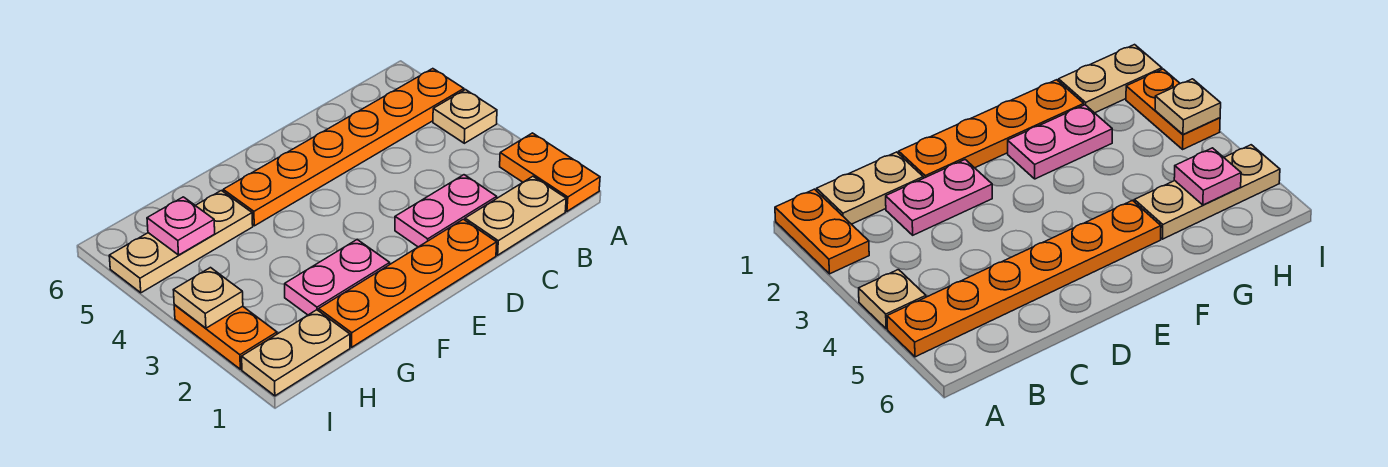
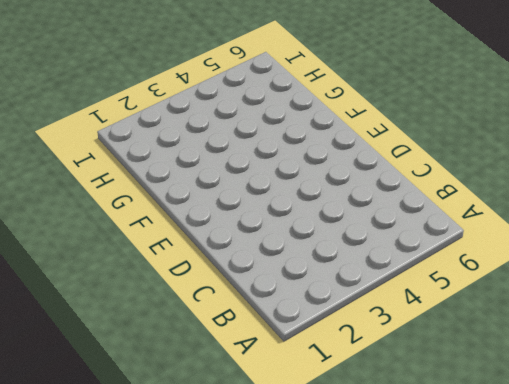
none -> orange plate A1:A2 level 1
none -> tan plate A4 level 1
none -> orange plate A5:F5 level 1

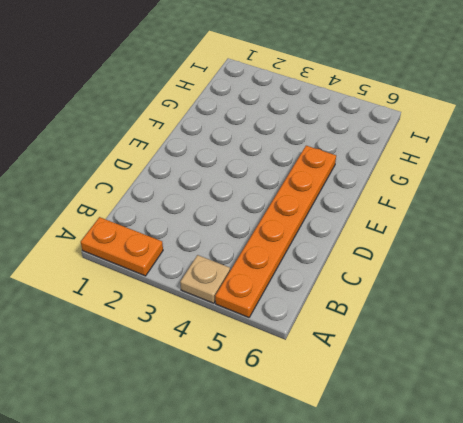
none -> tan plate B1:C1 level 1
none -> pink plate C2:D2 level 1
none -> orange plate D1:G1 level 1

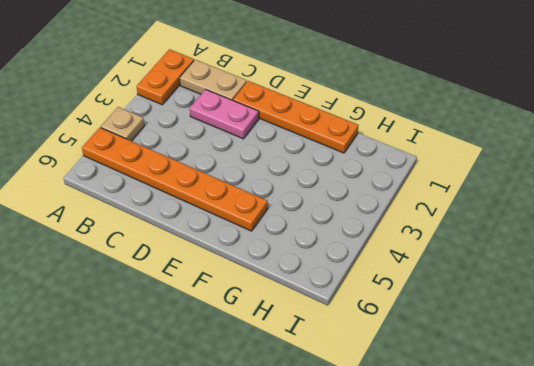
none -> pink plate F2:G2 level 1
none -> tan plate G5:I5 level 1
none -> tan plate H1:I1 level 1

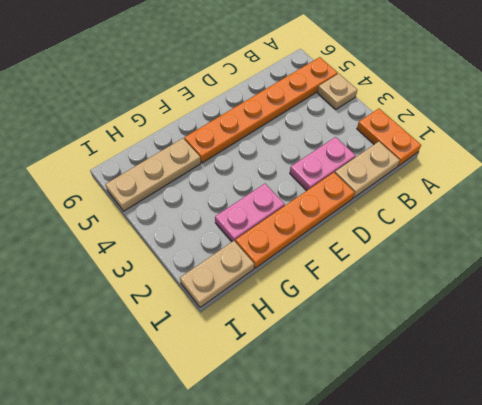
none -> orange plate I2:I3 level 1
none -> pink plate H5 level 2
none -> tan plate I3 level 2

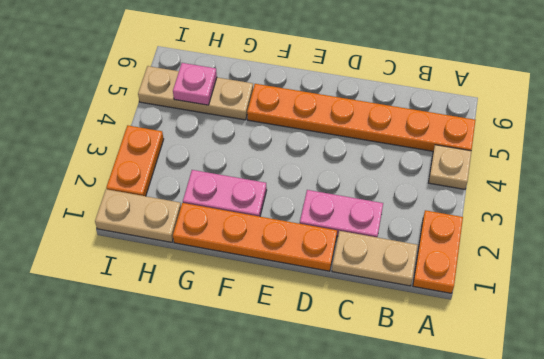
none -> tan plate I3 level 2

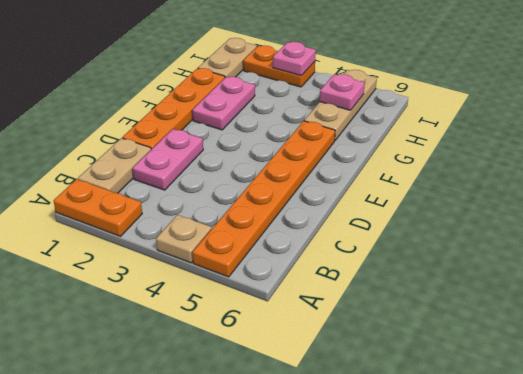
pink plate I3 level 2 -> tan plate I3 level 2

